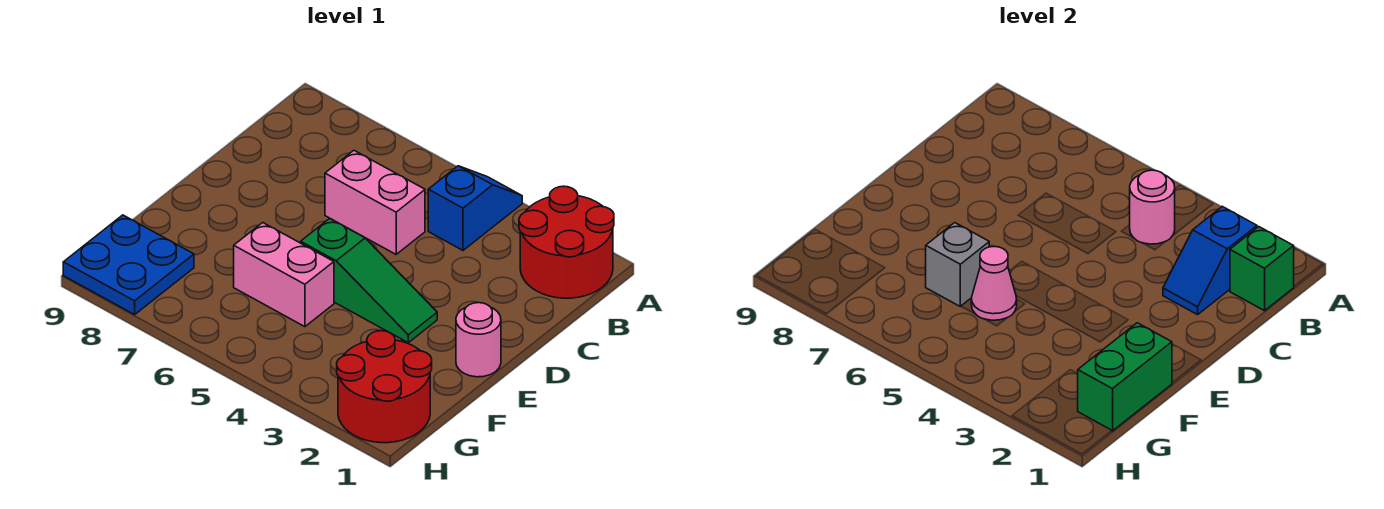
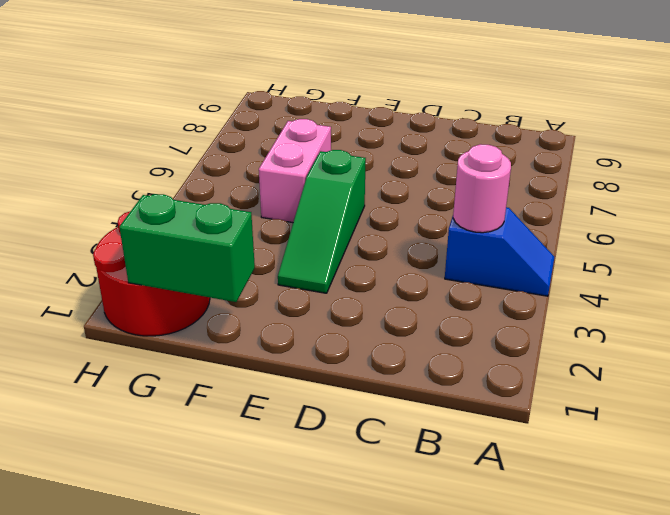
none -> red round brick A1:B2 level 1
none -> pink brick C5:C6 level 1
none -> pink round brick E1 level 1

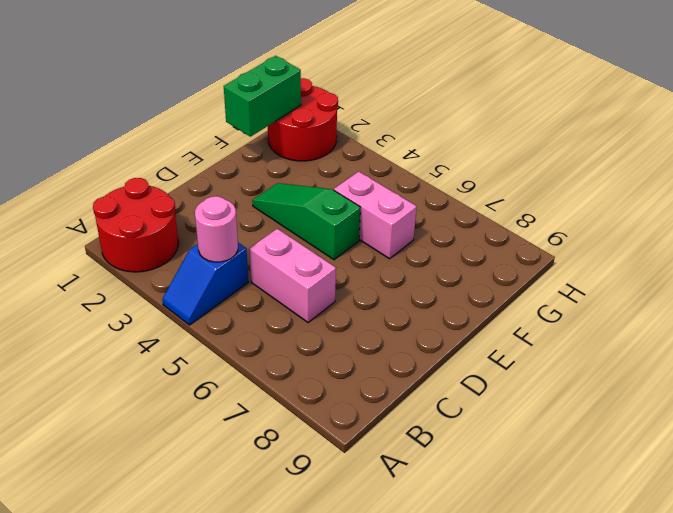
none -> pink round brick E1 level 1
none -> blue plate G8:H9 level 1
none -> green brick B1 level 2

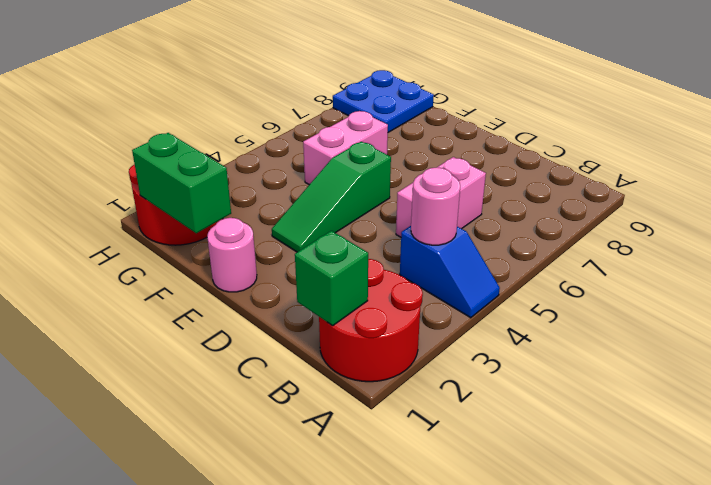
none -> blue slope B2:C2 level 2 top B
none -> pink cone F5 level 2
none -> grey brick F6 level 2

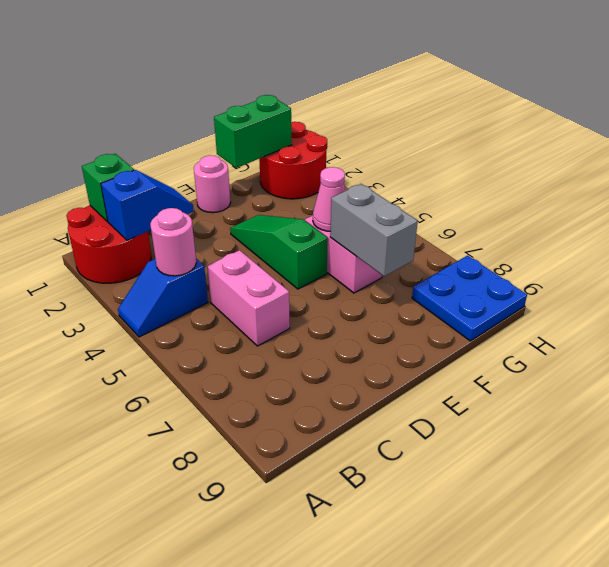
grey brick F6:F7 level 2 -> grey brick F6 level 2

